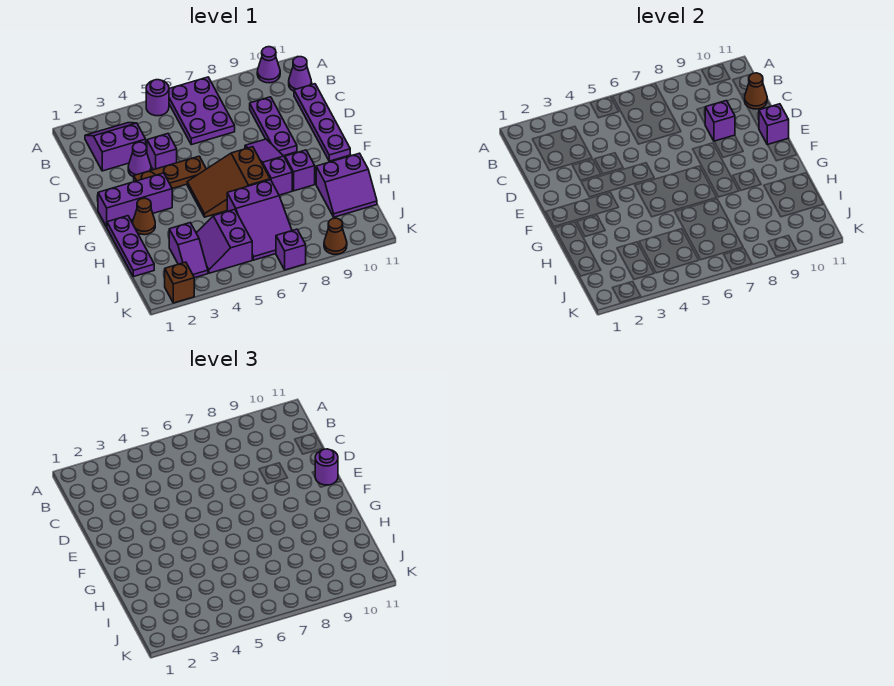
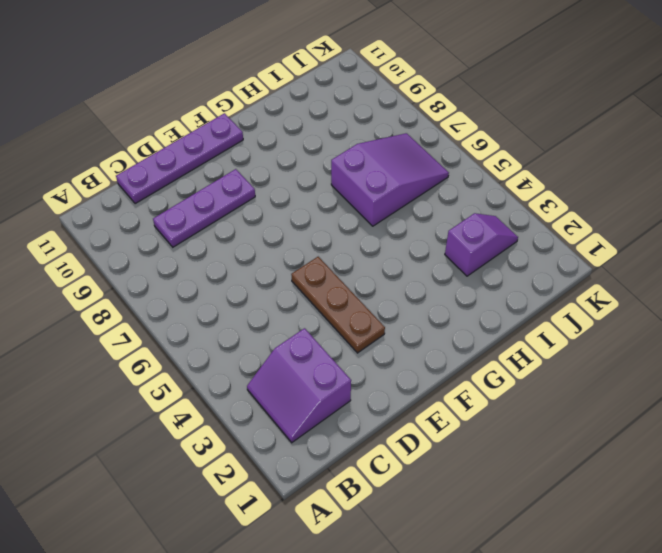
none -> purple round brick A5 level 1
none -> purple plate A6:C7 level 1
none -> purple cone A10 level 1

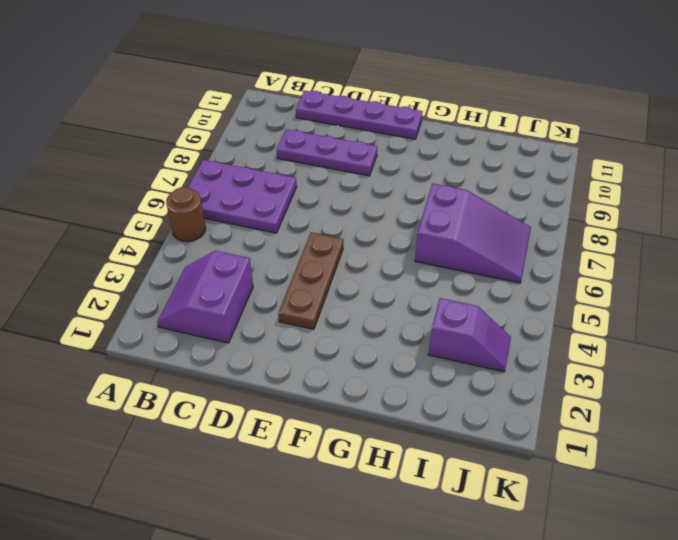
brown round brick A5 level 1 -> purple round brick A5 level 1
none -> purple cone A10 level 1
none -> purple cone B11 level 1
none -> purple cone D3 level 1

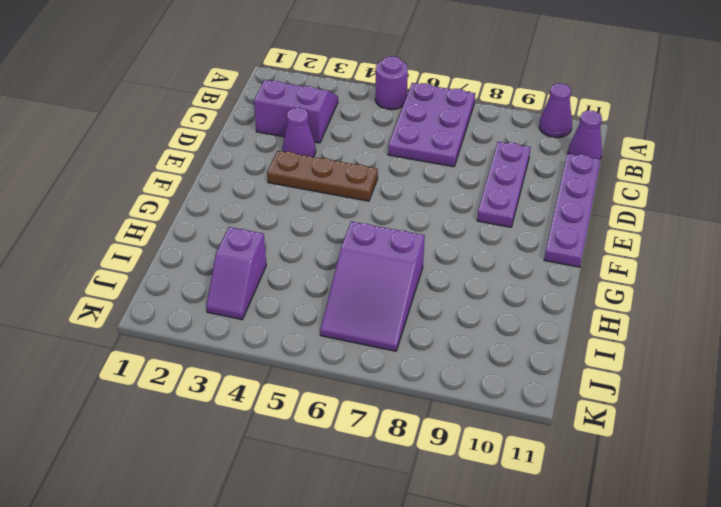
none -> purple brick D4 level 1
none -> purple slope E8:G8 level 1 top G
none -> purple brick F1:F3 level 1

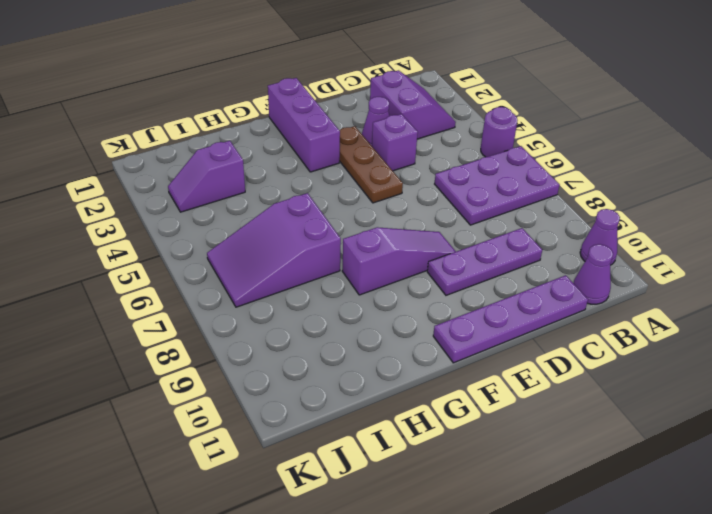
none -> brown slope F5:G7 level 1 top 7
none -> purple plate G1:I1 level 1
none -> brown cone G2 level 1

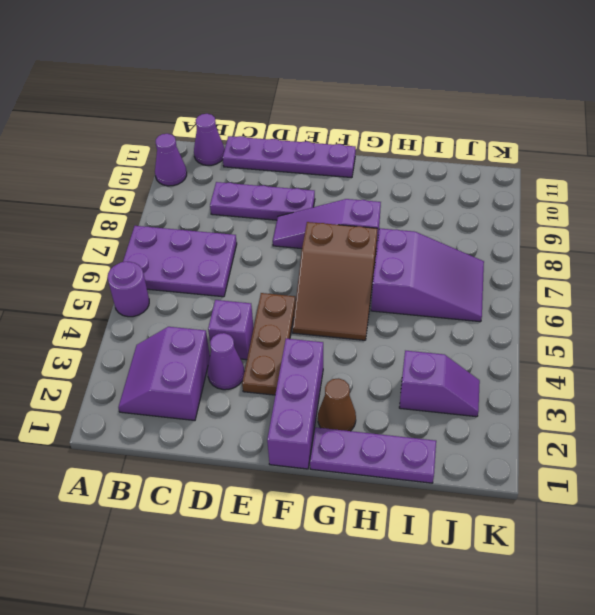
none -> purple brick G9 level 1
none -> purple slope H10:I11 level 1 top H
none -> purple slope I4:J5 level 1 top 5

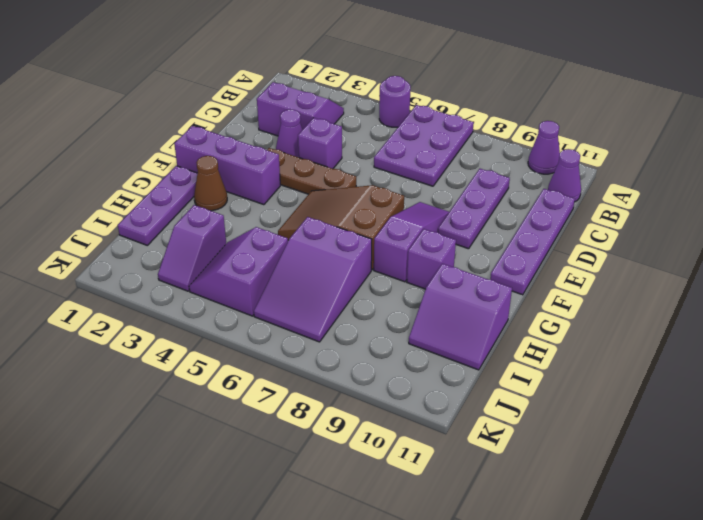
none -> brown brick K2 level 1
none -> purple brick K7 level 1
none -> brown cone K9 level 1

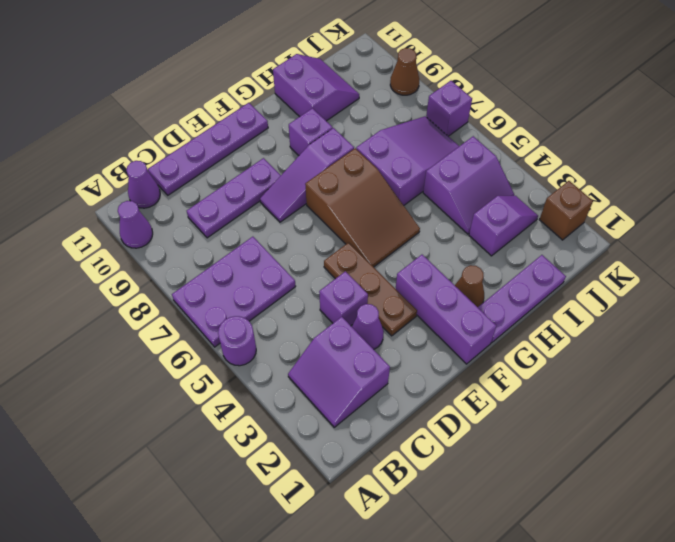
none -> brown cone C11 level 2
none -> purple brick D9 level 2
none -> purple brick E11 level 2

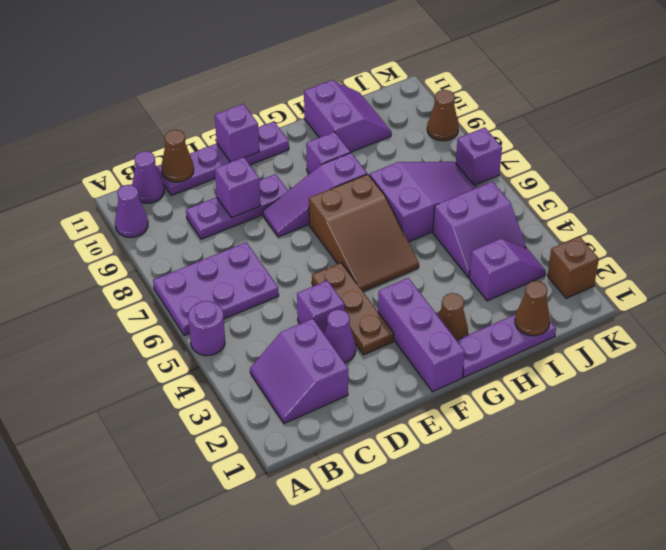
brown cone I1 level 2 -> none
none -> purple round brick E11 level 3

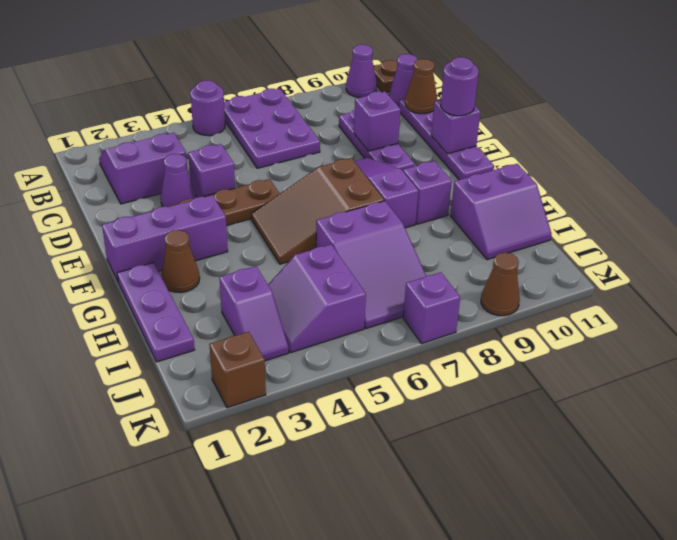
brown plate A11 level 1 -> none

